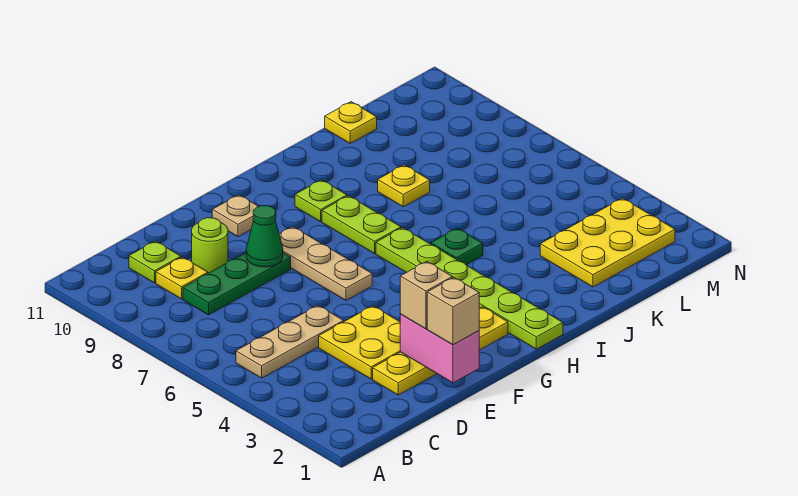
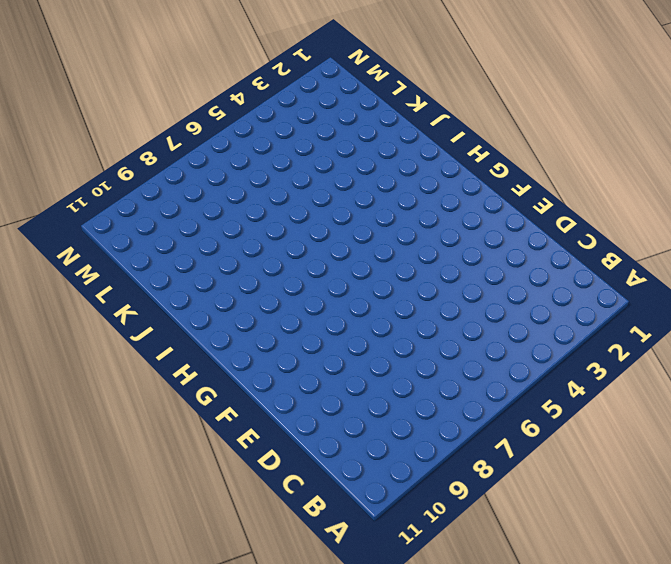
none -> tan plate B5:D5 level 1
none -> green plate C8:E8 level 1
none -> yellow plate C9 level 1

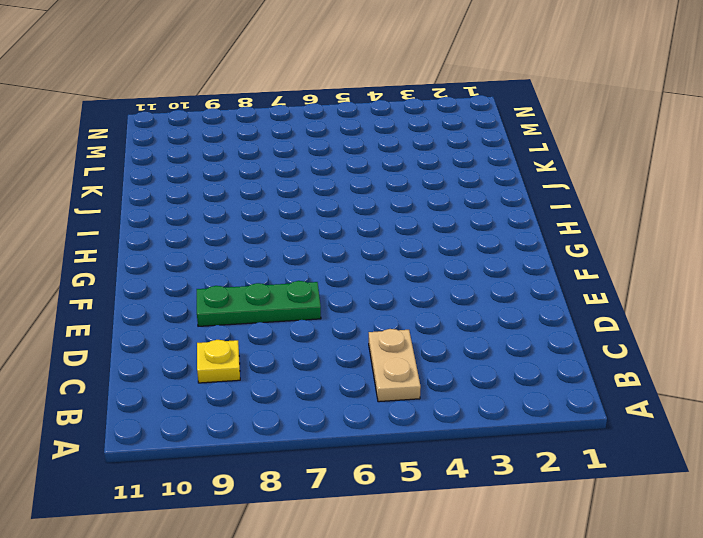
tan plate B5:C5 level 1 -> tan plate B5:D5 level 1
green plate E7:E9 level 1 -> green plate C8:E8 level 1
none -> lime plate C10 level 1
none -> yellow plate D2:G2 level 1
none -> yellow plate D3:E4 level 1

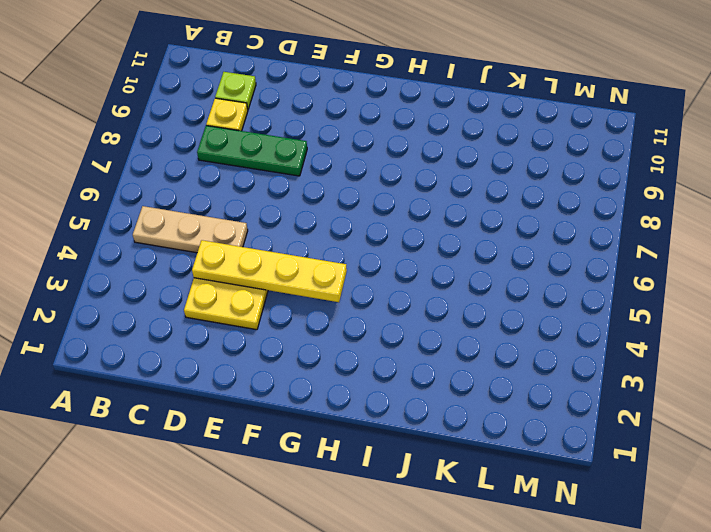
yellow plate D4:G4 level 2 -> yellow plate D2:G2 level 1
none -> lime round brick D9 level 1
none -> tan plate F6:F8 level 1
none -> tan plate F10 level 1

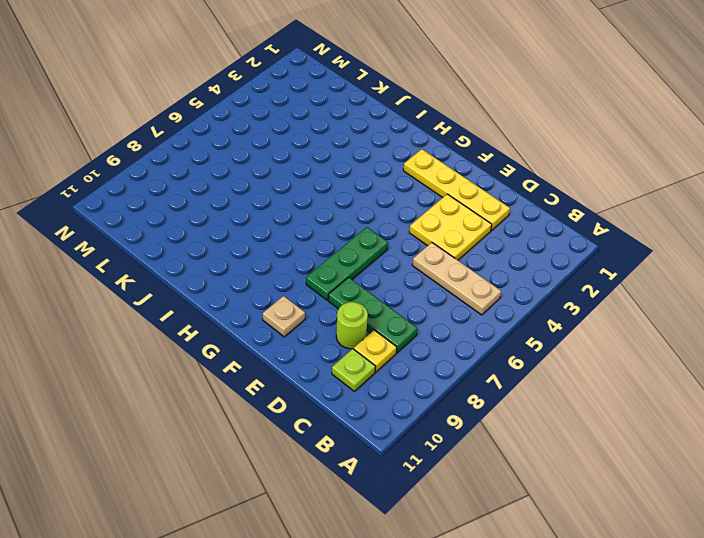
green plate F6:F8 level 1 -> tan plate F6:F8 level 1
none -> lime plate H1:H6 level 1
none -> lime plate H7:H8 level 1
none -> lime plate H9 level 1

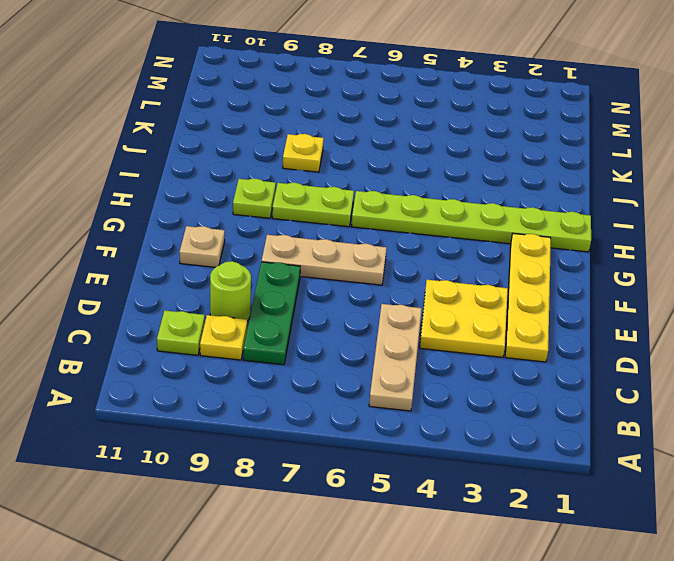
none -> green plate I5 level 1
none -> yellow plate K2:M3 level 1
none -> yellow plate K11 level 1

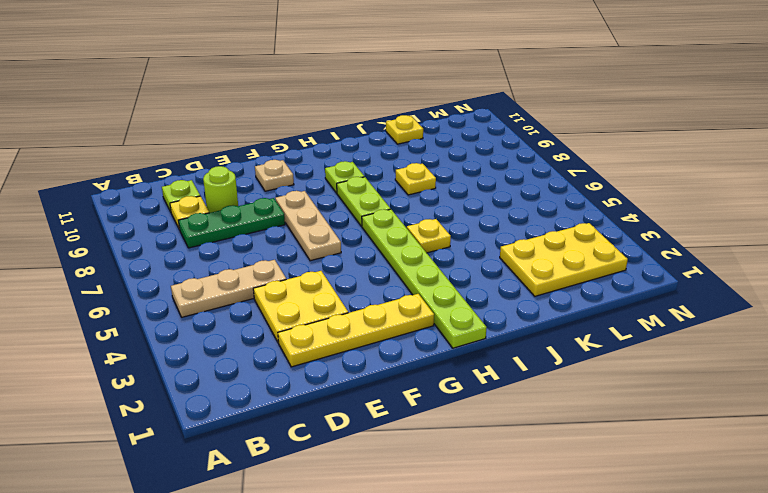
yellow plate I5 level 1 -> green plate I5 level 1
none -> pink brick E1:E2 level 2
none -> green cone E8 level 2
none -> tan brick E1 level 3

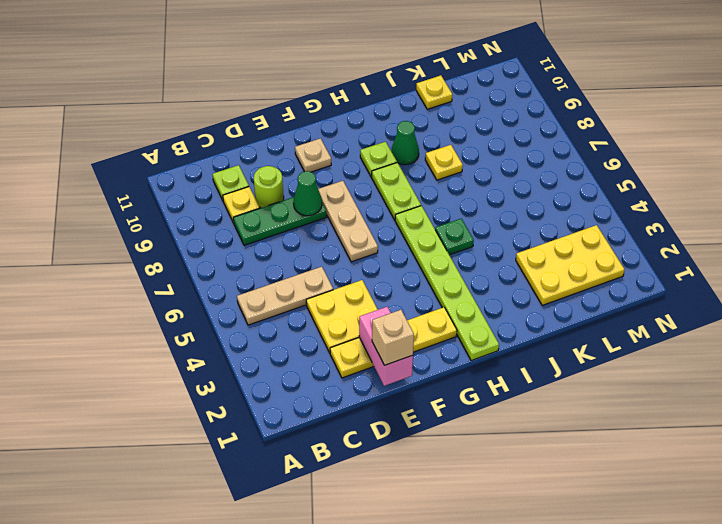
green cone I9 level 1 -> none
none -> tan brick E2 level 3

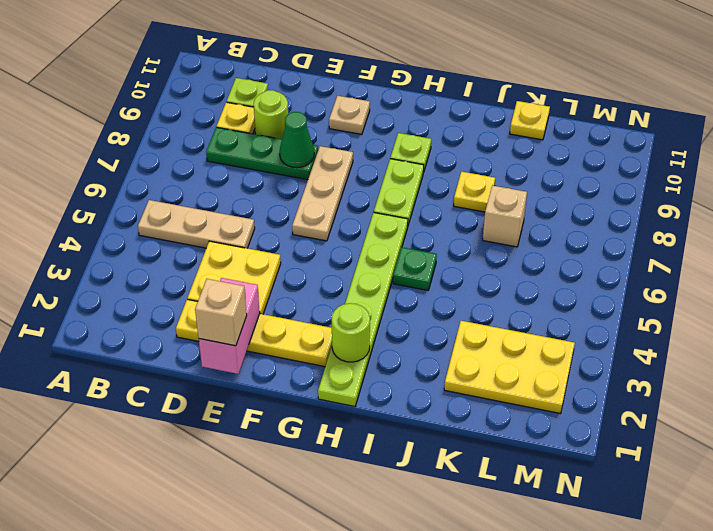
lime round brick H2 level 2 -> none
tan brick K7 level 1 -> tan brick E2 level 3

